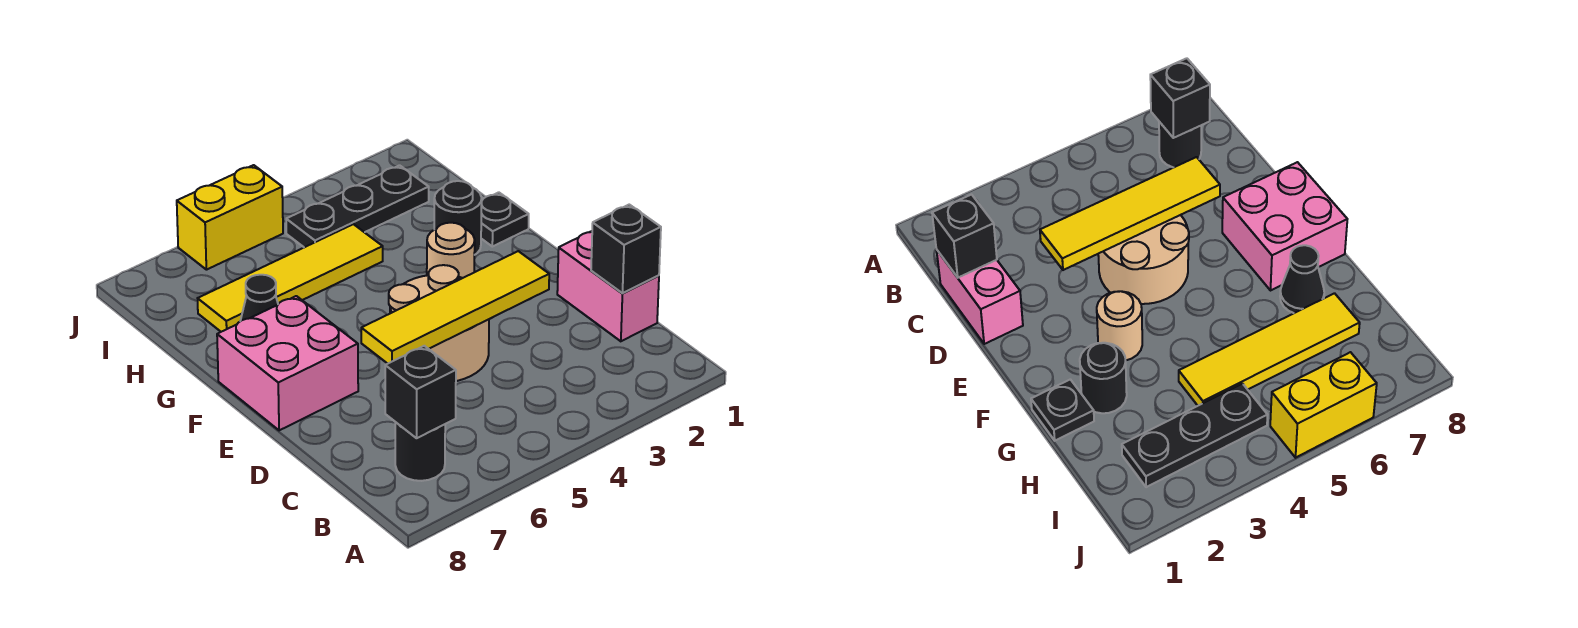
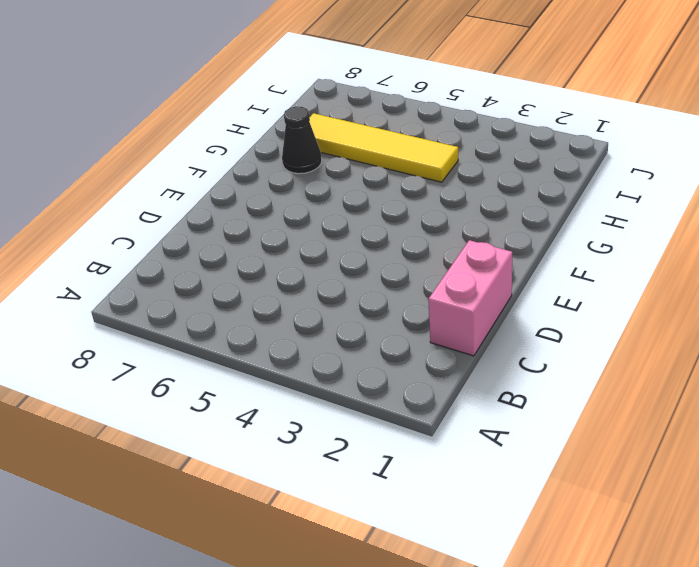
none -> black round brick B7 level 1
none -> tan round brick D4:E5 level 1
none -> pink brick E7:F8 level 1

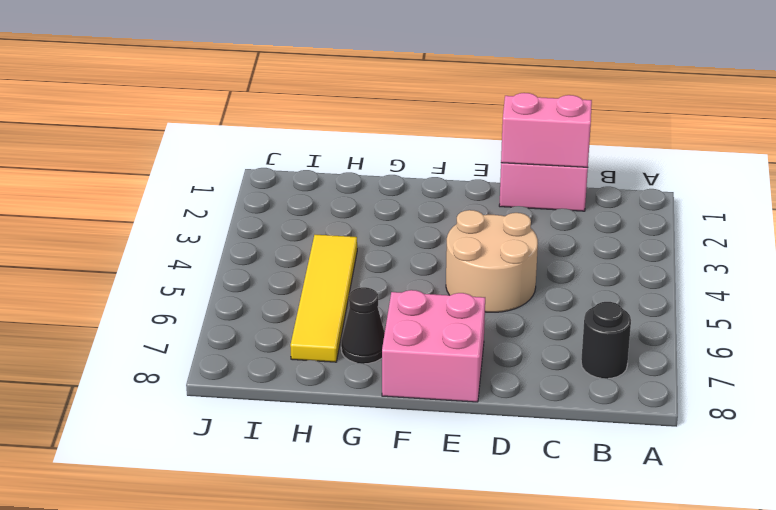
pink brick C1:D1 level 2 -> black brick C1 level 2
none -> tan round brick F3 level 1
none -> black plate G1 level 1
none -> black round brick G2 level 1

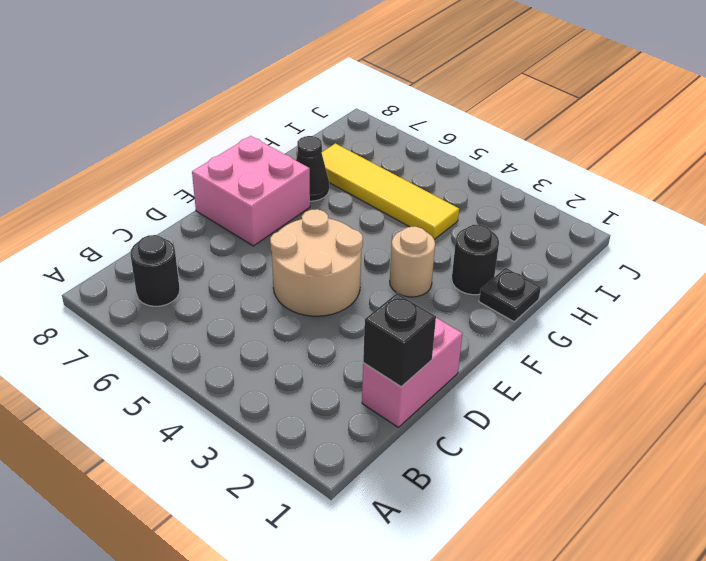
none -> black plate I2:I4 level 1
none -> yellow brick J5:J6 level 1
none -> black brick B7 level 2

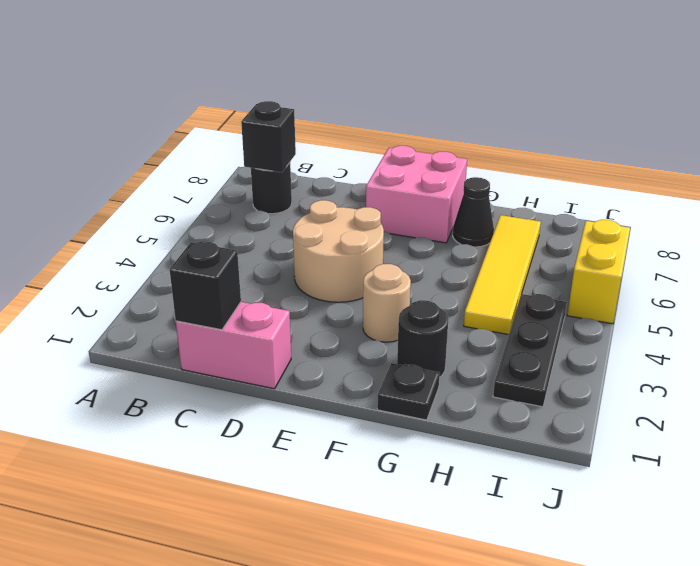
none -> yellow tile D3:D6 level 2

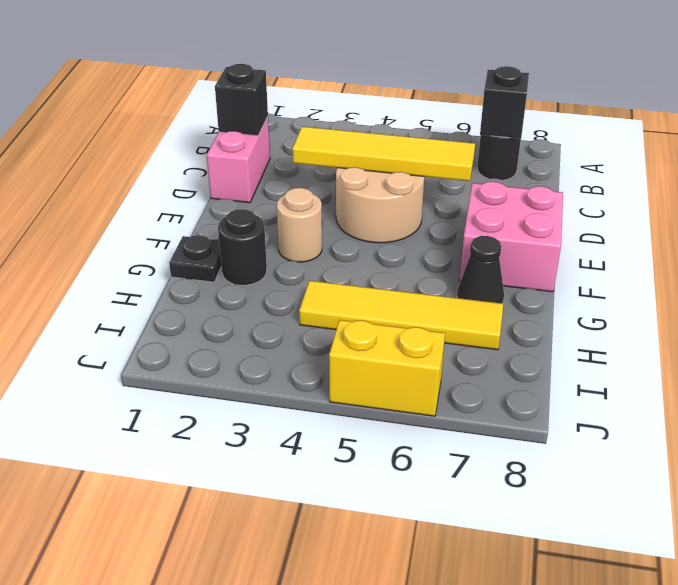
none -> black plate I2:I4 level 1

